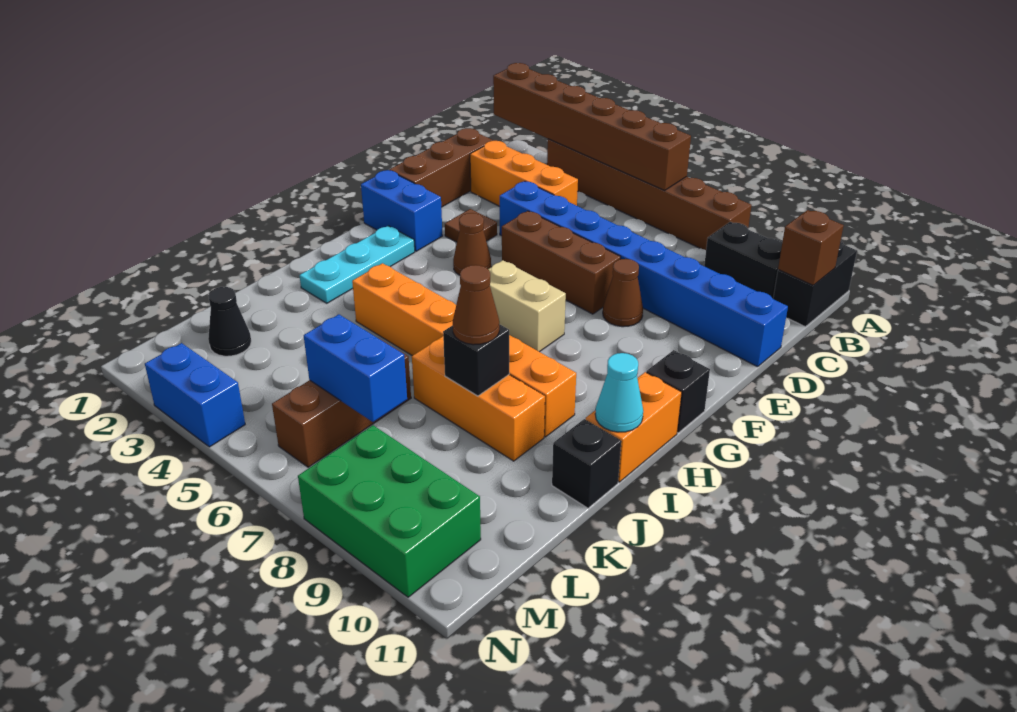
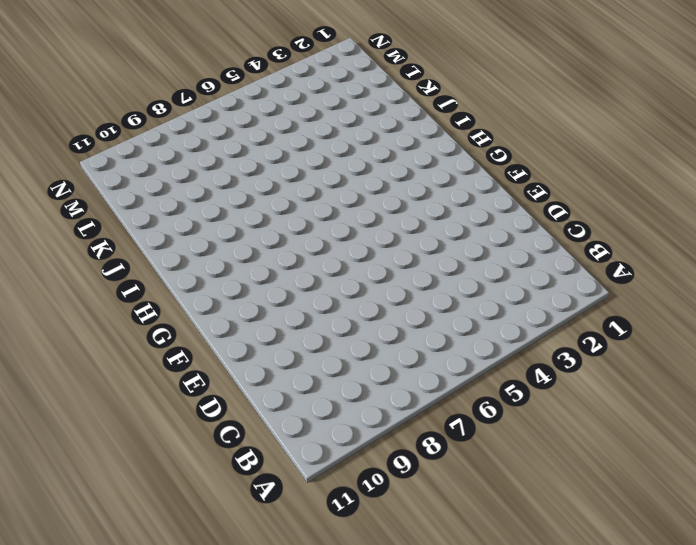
none -> brown brick A3:A8 level 1
none -> black brick A11:B11 level 1
none -> black brick B9:B10 level 1

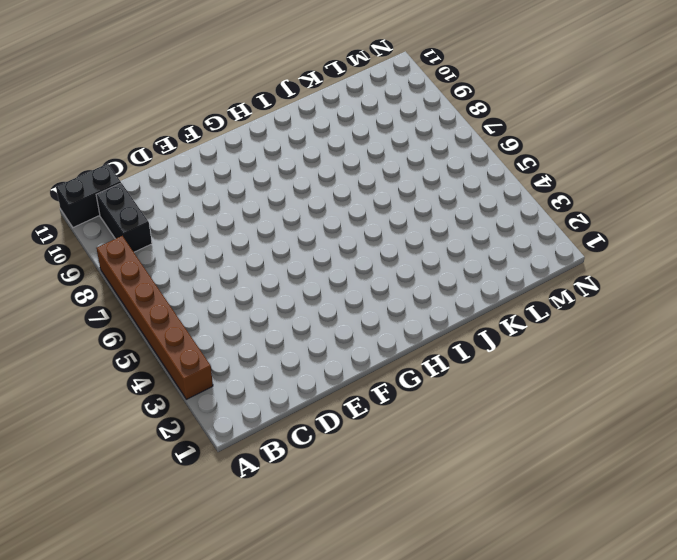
none -> brown brick C1:E1 level 1
none -> orange brick C2:C4 level 1
none -> blue brick D4:D11 level 1

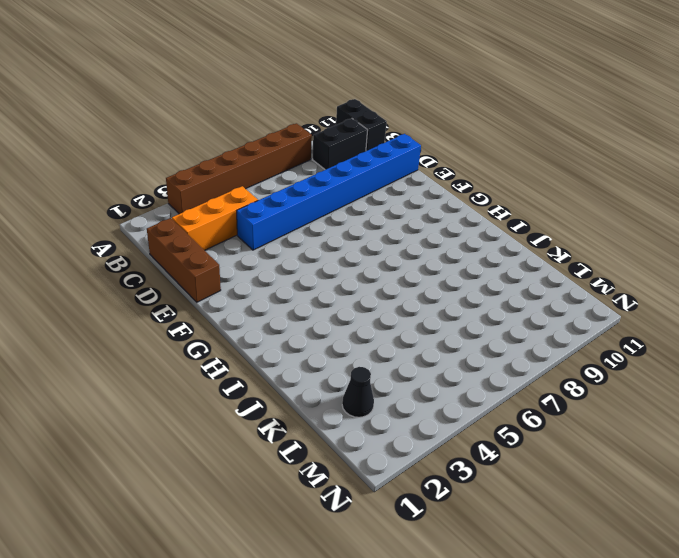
none -> brown tile E3 level 1
none -> brown brick E5:E7 level 1
none -> brown cone E8 level 1

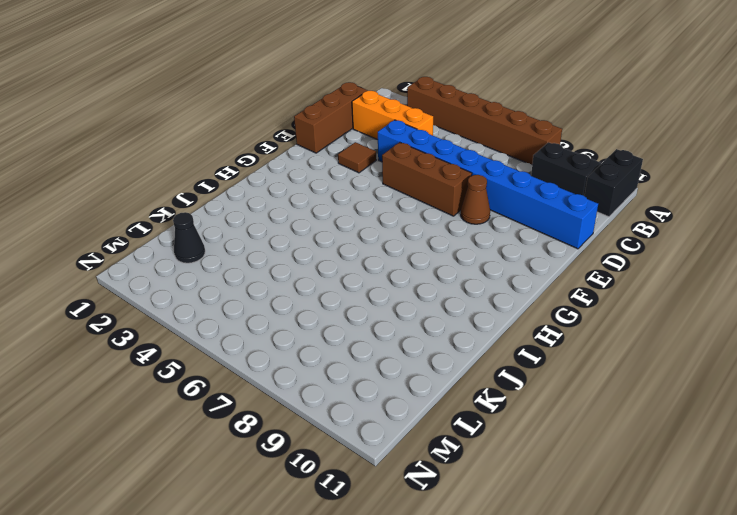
none -> blue brick F1:F2 level 1
none -> brown cone F4 level 1
none -> cyan plate G2:I2 level 1

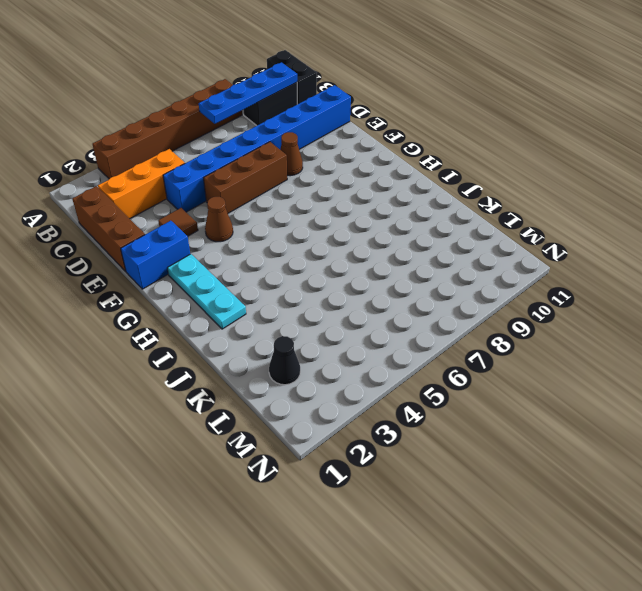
blue plate B7:B10 level 2 -> none
none -> tan brick G6:G7 level 1
none -> black brick G11 level 1
none -> orange brick H11:I11 level 1

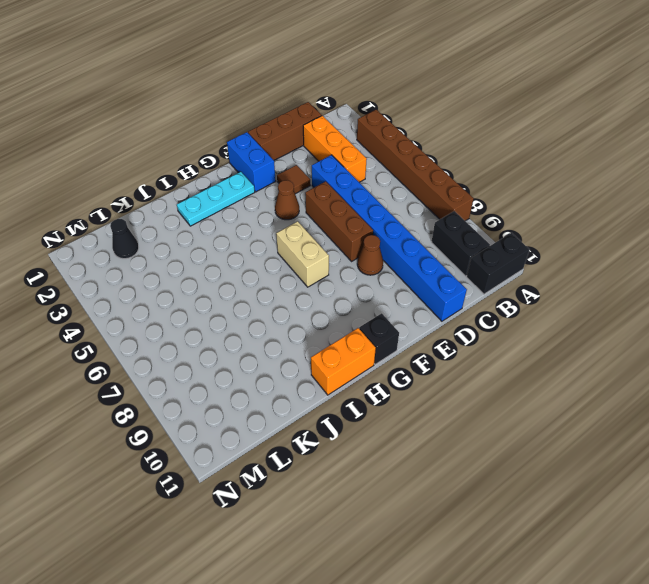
none -> orange brick I4:I9 level 1
none -> orange brick J7:J9 level 1
none -> black brick J11 level 1

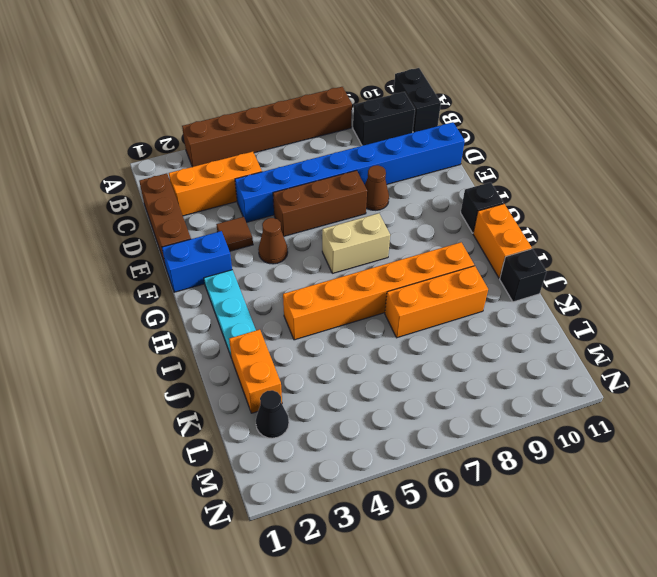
orange brick J2:K2 level 1 -> none
none -> brown brick K6:M6 level 1
none -> green brick M8:N10 level 1
none -> blue brick N3:N4 level 1

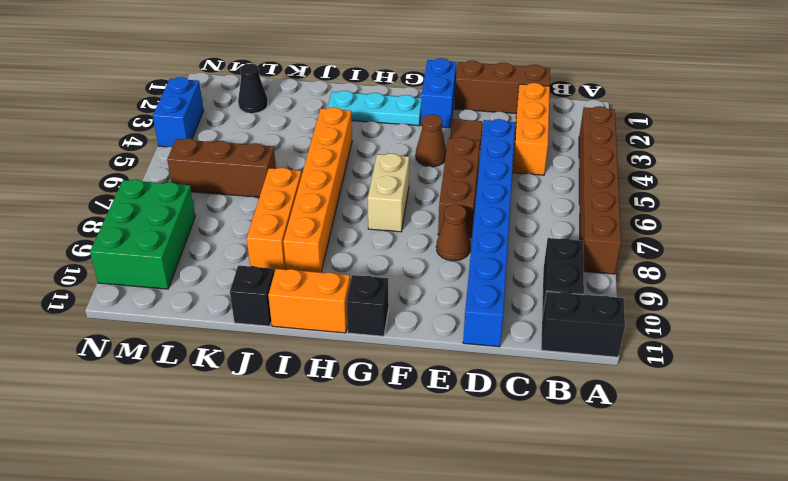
none -> brown brick A1:A6 level 2
none -> brown brick B11 level 2
none -> cyan cone I11 level 2

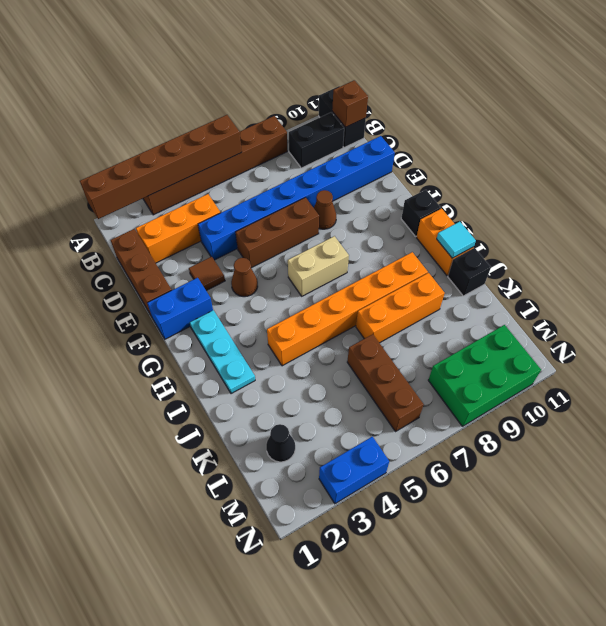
cyan tile I11 level 2 -> cyan cone I11 level 2
none -> black brick J8 level 2
none -> blue brick L6:L7 level 2
none -> brown cone J8 level 3

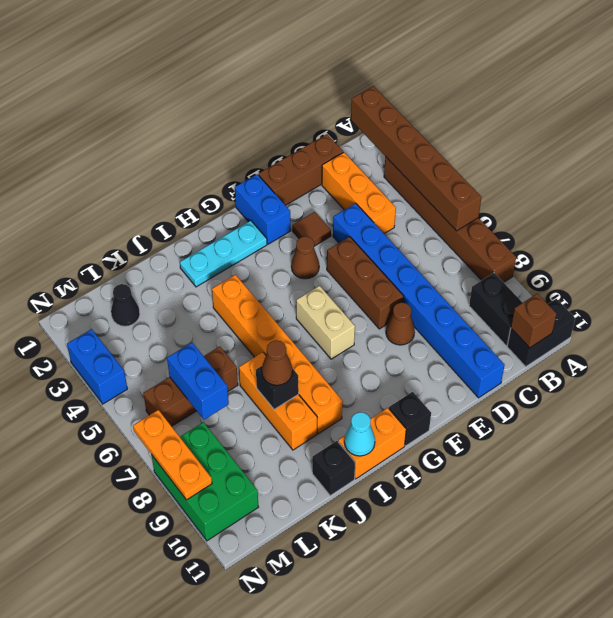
orange plate N7:N9 level 2 -> none

